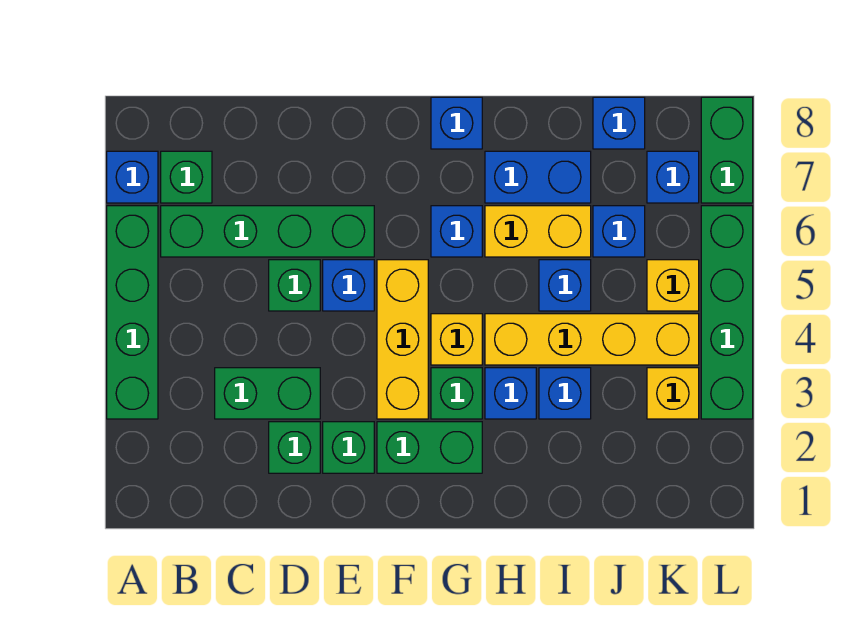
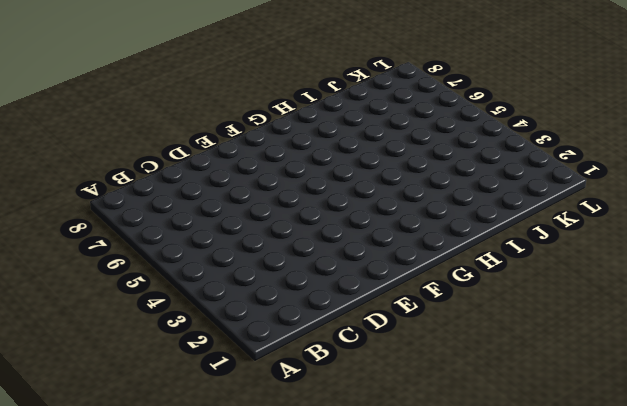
none -> green brick A3:A6 level 1
none -> blue brick A7 level 1
none -> green brick B6:E6 level 1

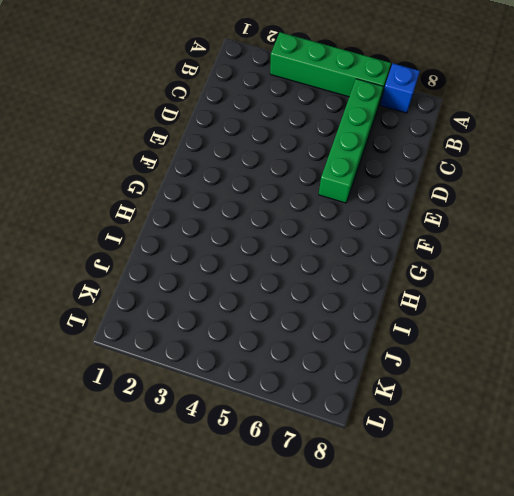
none -> green brick B7 level 1
none -> green brick C3:D3 level 1
none -> green brick D2 level 1

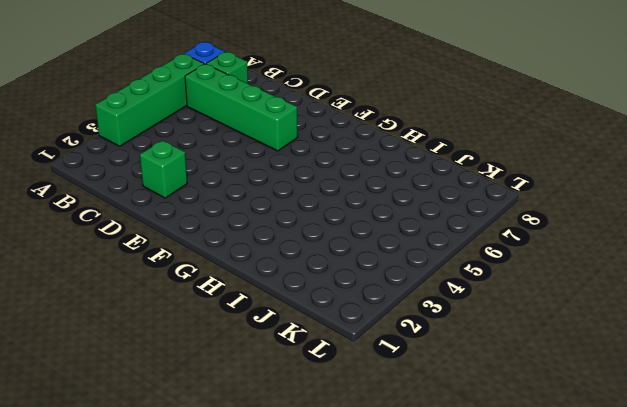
none -> green brick C3:D3 level 1
none -> green brick D5 level 1
none -> green brick E2 level 1

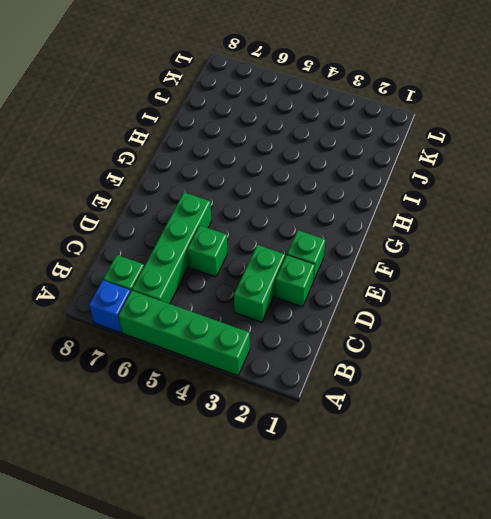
none -> blue brick E5 level 1
none -> green brick F2:G2 level 1
none -> yellow brick F3:F5 level 1

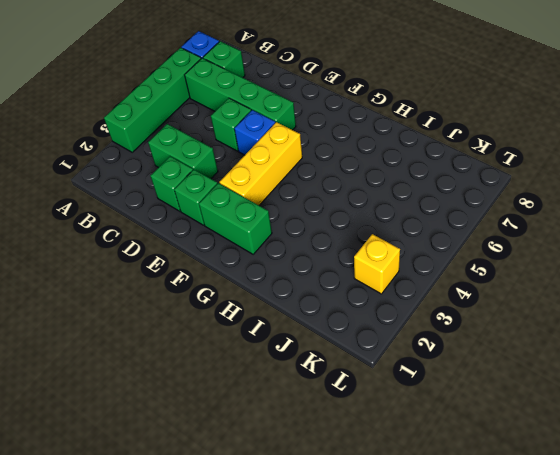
none -> green brick G3 level 1
none -> yellow brick G4 level 1
none -> blue brick G6 level 1

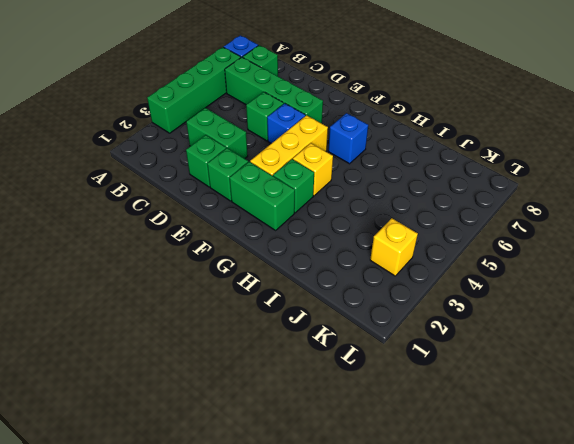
none -> blue brick G8 level 1
none -> blue brick H3 level 1
none -> yellow brick H4:K4 level 1

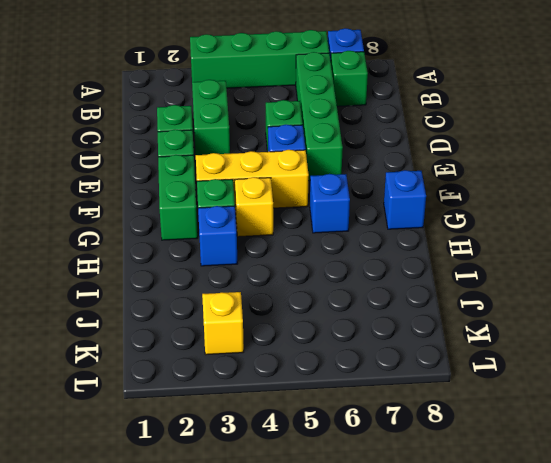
none -> yellow brick H4:K4 level 1
none -> yellow brick H6:I6 level 1
none -> blue brick H7:I7 level 1

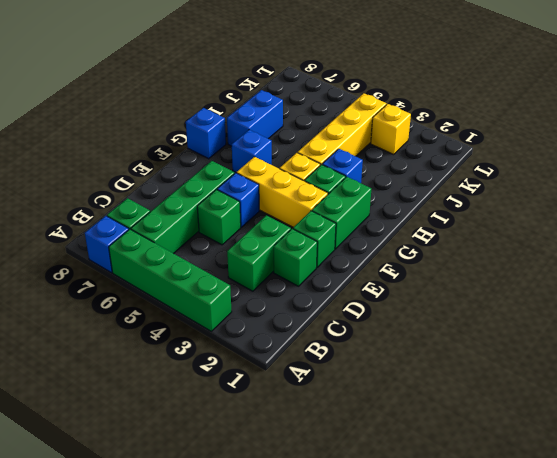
none -> yellow brick H6:I6 level 1
none -> blue brick I3 level 1
none -> blue brick I5 level 1

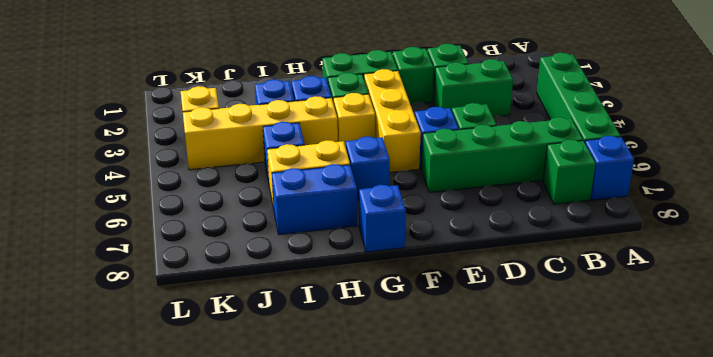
none -> blue brick J6 level 1
none -> blue brick J8 level 1
none -> yellow brick K5 level 1

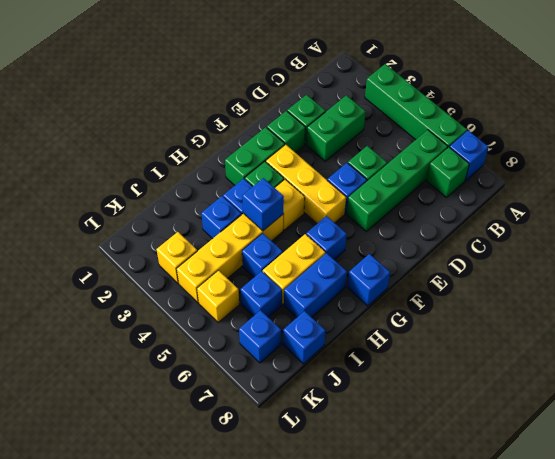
blue brick H4 level 2 -> none
none -> green brick L3:L6 level 1
none -> green brick L7:L8 level 1

